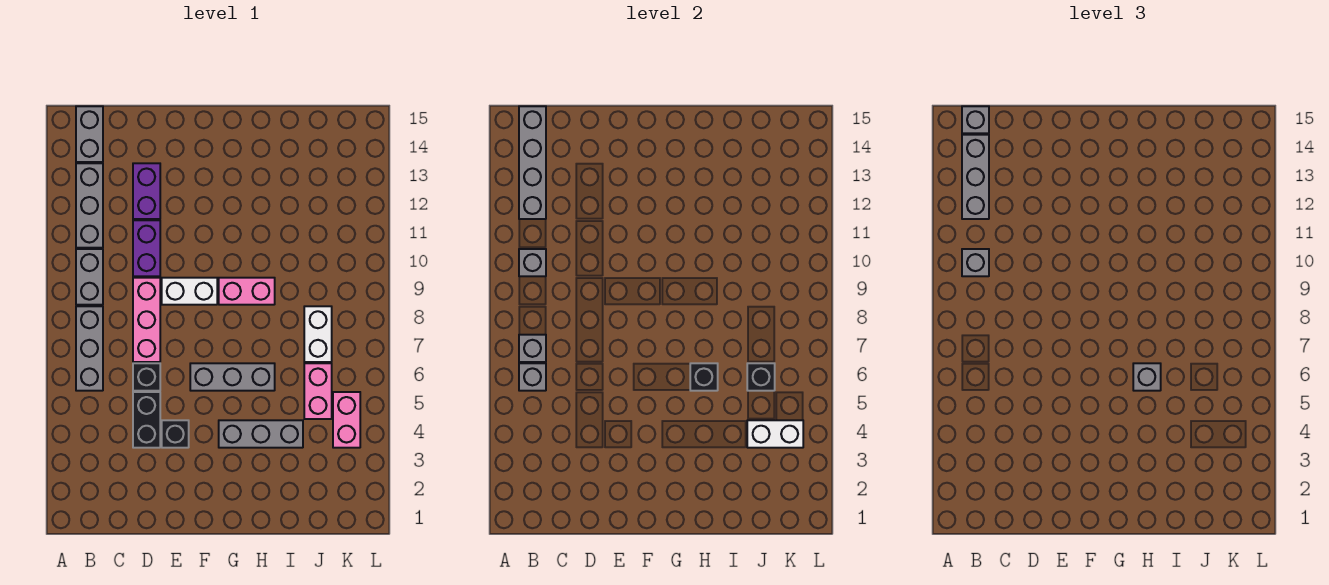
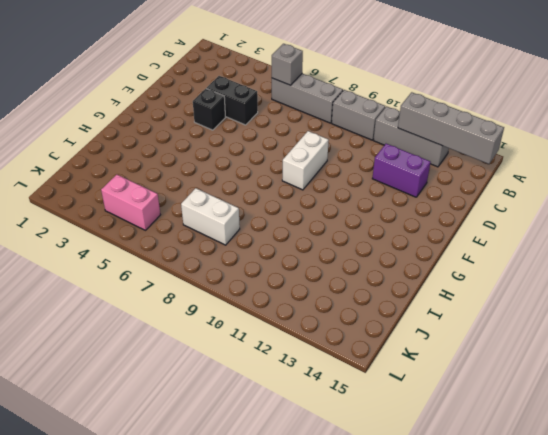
none -> grey brick B14:B15 level 1
none -> black brick D6 level 1
none -> pink brick D7:D9 level 1

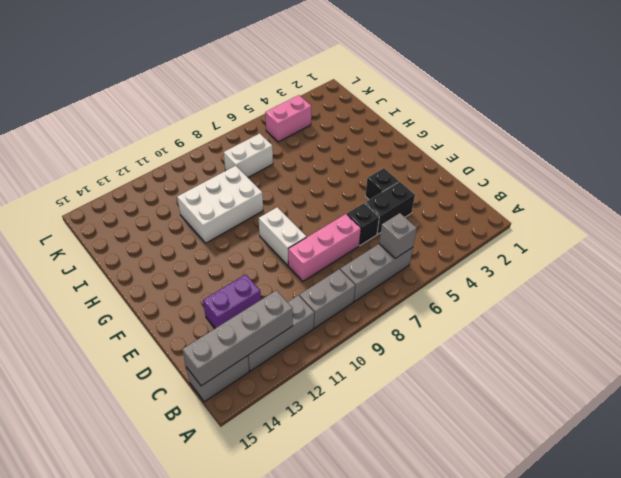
white brick H9:I11 level 1 -> pink brick G9:H9 level 1
none -> purple brick D10:D11 level 1
none -> grey brick F6:H6 level 1
none -> grey brick G4:I4 level 1

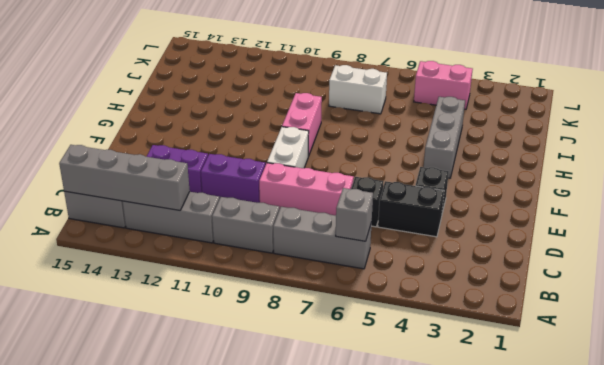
none -> grey brick F6:H6 level 1
none -> pink brick J5:J6 level 1
none -> grey brick B7 level 2

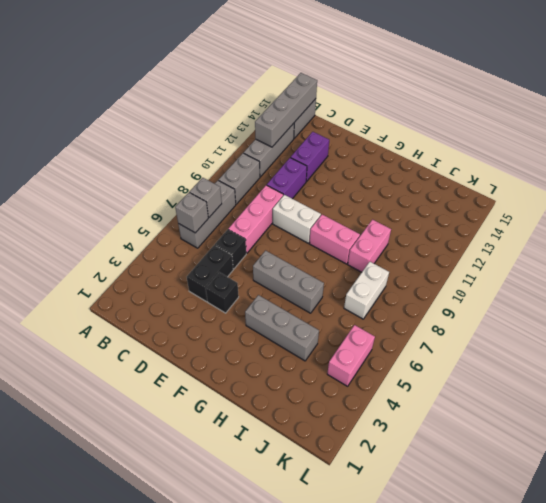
pink brick I9:I10 level 1 -> pink brick J5:J6 level 1
none -> grey brick B10 level 2
none -> black brick H6 level 2
none -> white brick J4:K4 level 2

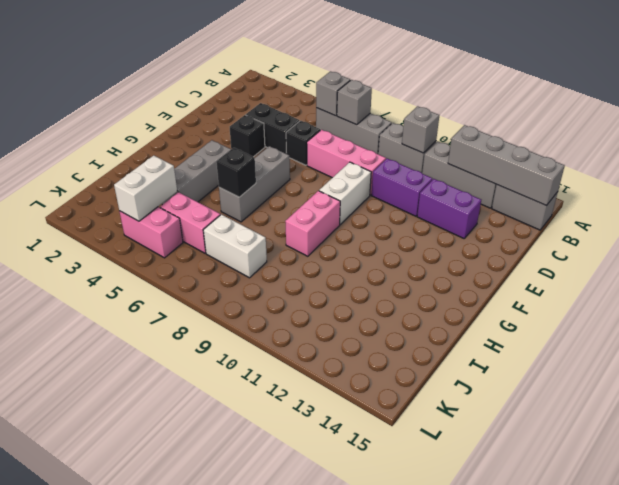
none -> black brick J6 level 2
none -> grey brick B10 level 3
none -> grey brick B12:B14 level 3

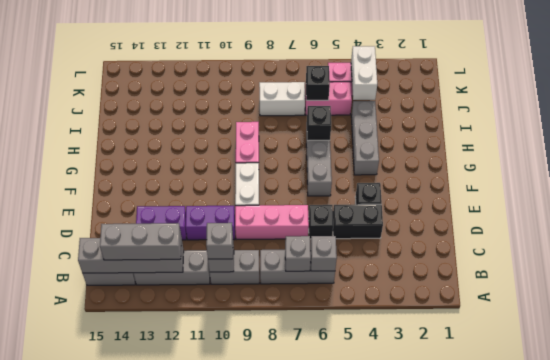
none -> grey brick B15 level 3
none -> grey brick H6 level 3

